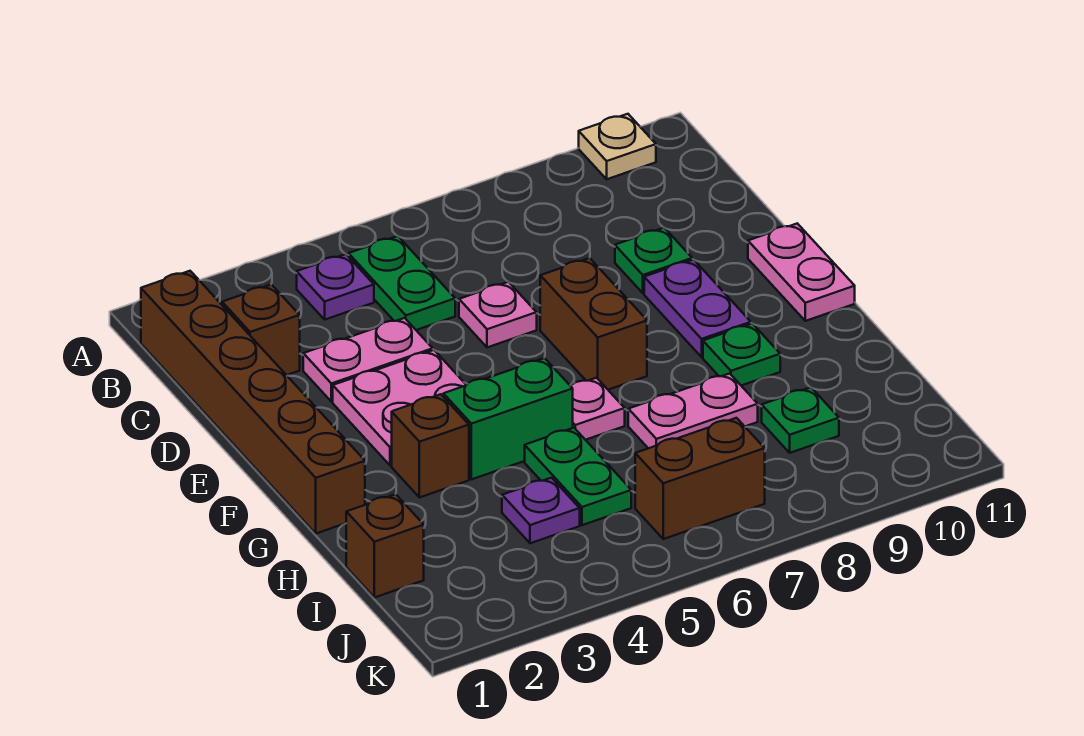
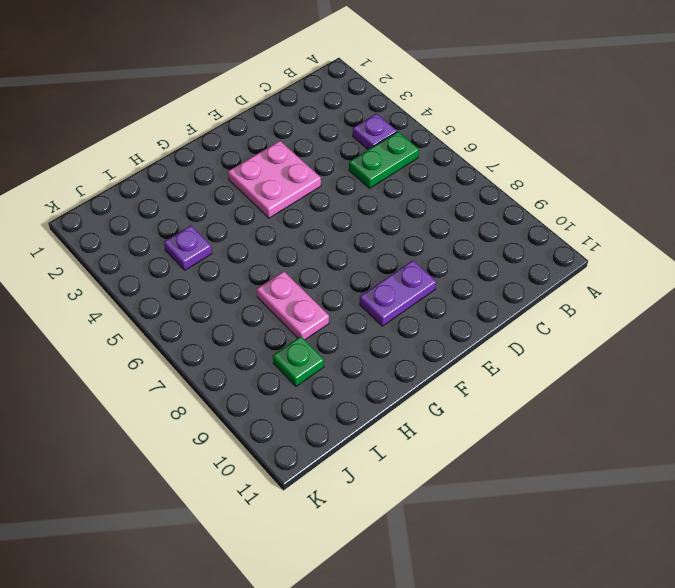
none -> tan plate A10 level 1
none -> brown brick B1:G1 level 1
none -> brown brick C2 level 1

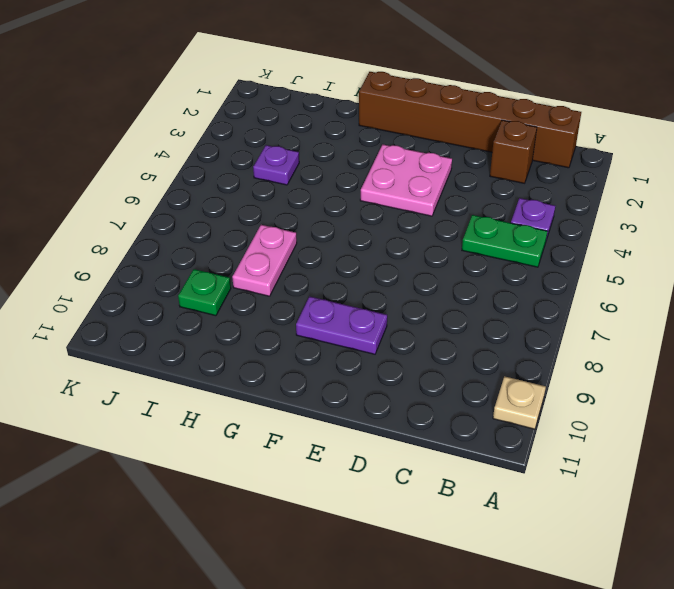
none -> pink plate D3:D4 level 1
none -> pink plate D6 level 1
none -> green plate D9 level 1

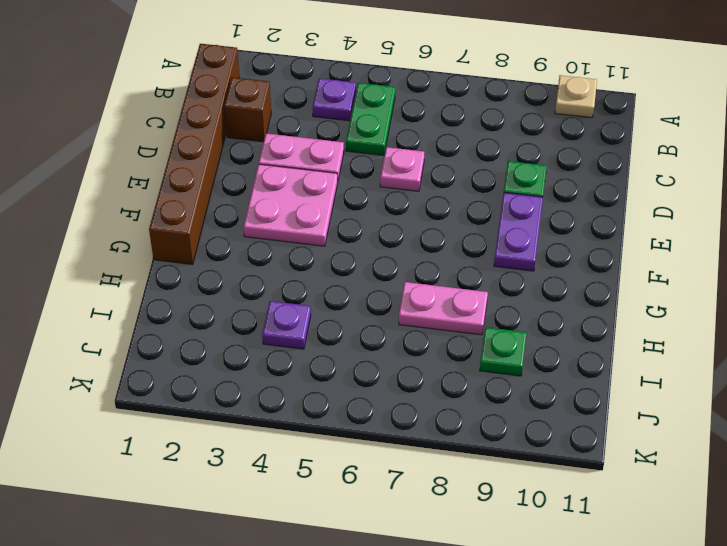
none -> brown brick E7:F7 level 1
none -> pink plate E11:F11 level 1
none -> brown brick G3 level 1

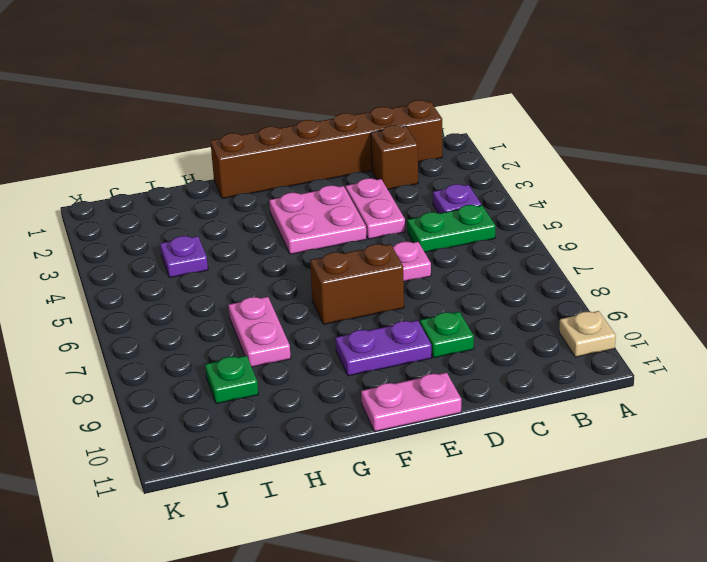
none -> brown brick G3 level 1
none -> green brick G4:G5 level 1
none -> pink plate G6 level 1

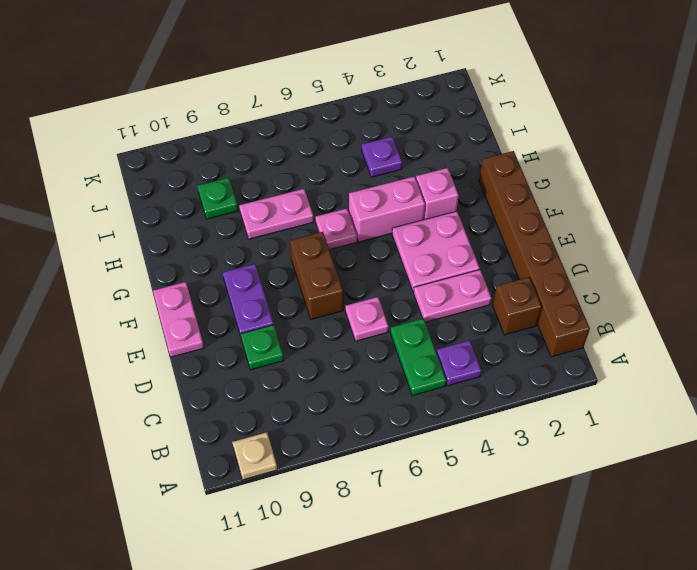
pink brick G3 level 1 -> brown brick G3 level 1
pink brick G4:G5 level 1 -> green brick G4:G5 level 1
none -> green plate G9 level 1
none -> green plate H5:I5 level 1
none -> brown brick I1 level 1

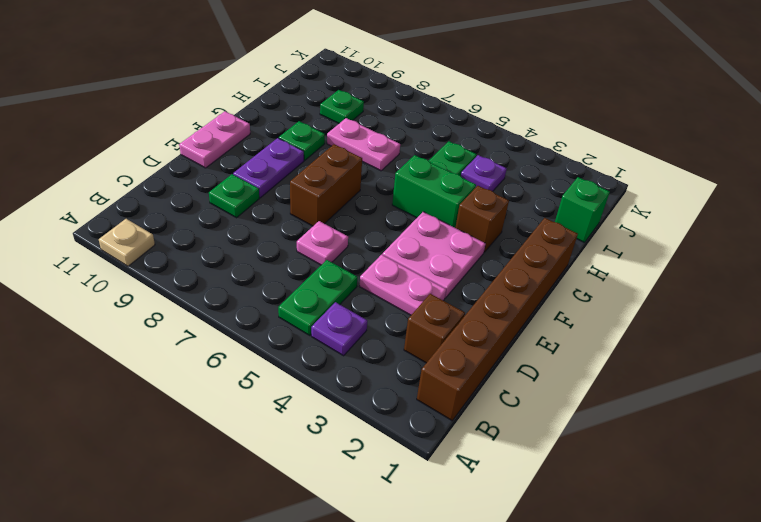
green brick I1 level 1 -> brown brick I1 level 1
none -> pink plate G6 level 1
none -> brown brick J6:J7 level 1

